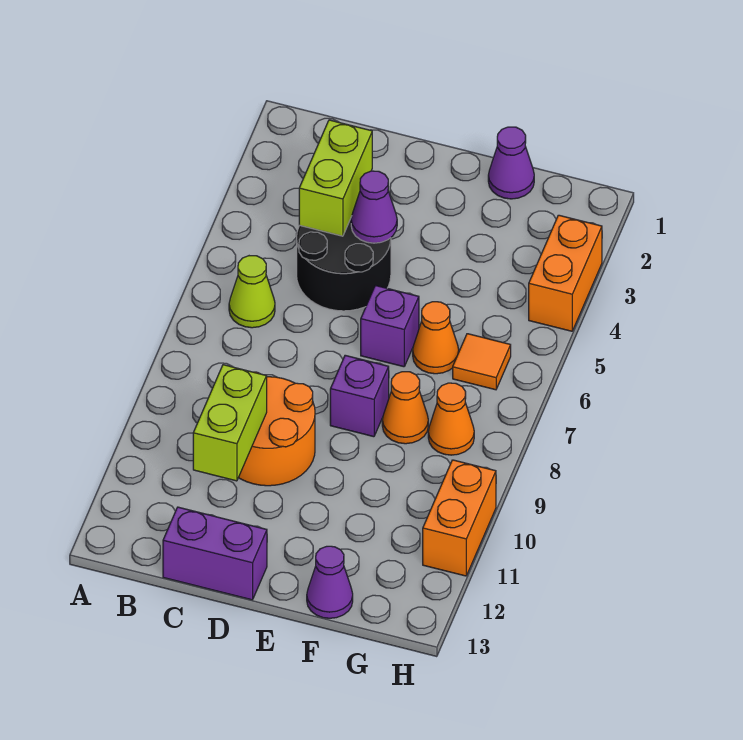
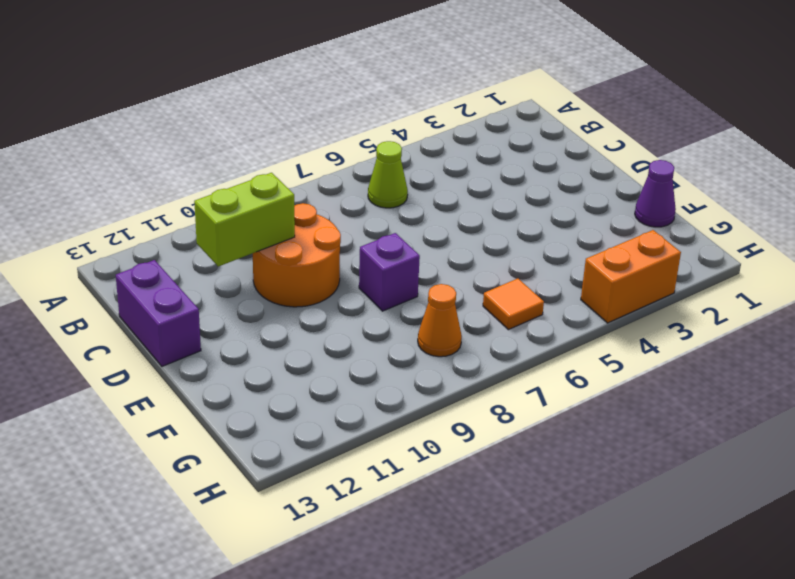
none -> black round brick C4:D5 level 1
none -> purple brick E6 level 1
none -> orange cone F6 level 1

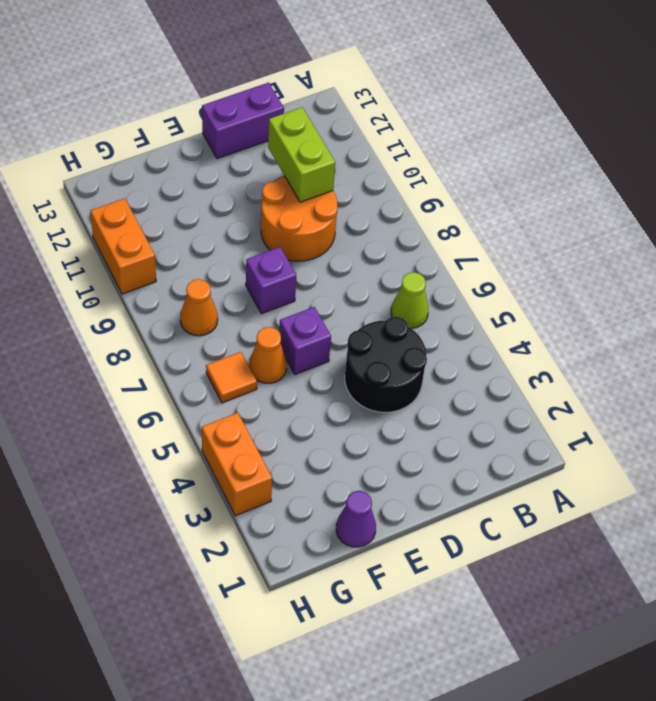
none -> orange cone F8 level 1
none -> purple cone F13 level 1
none -> lime brick C3:C4 level 2

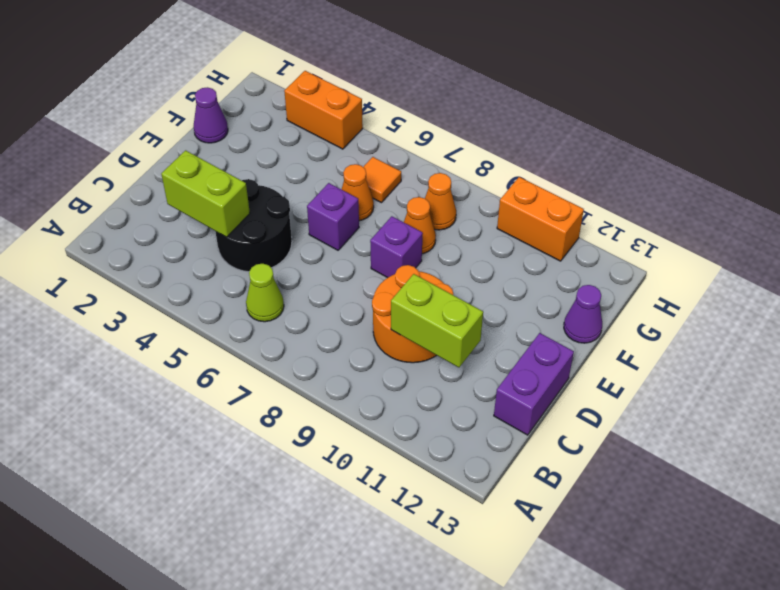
none -> purple cone D4 level 2

